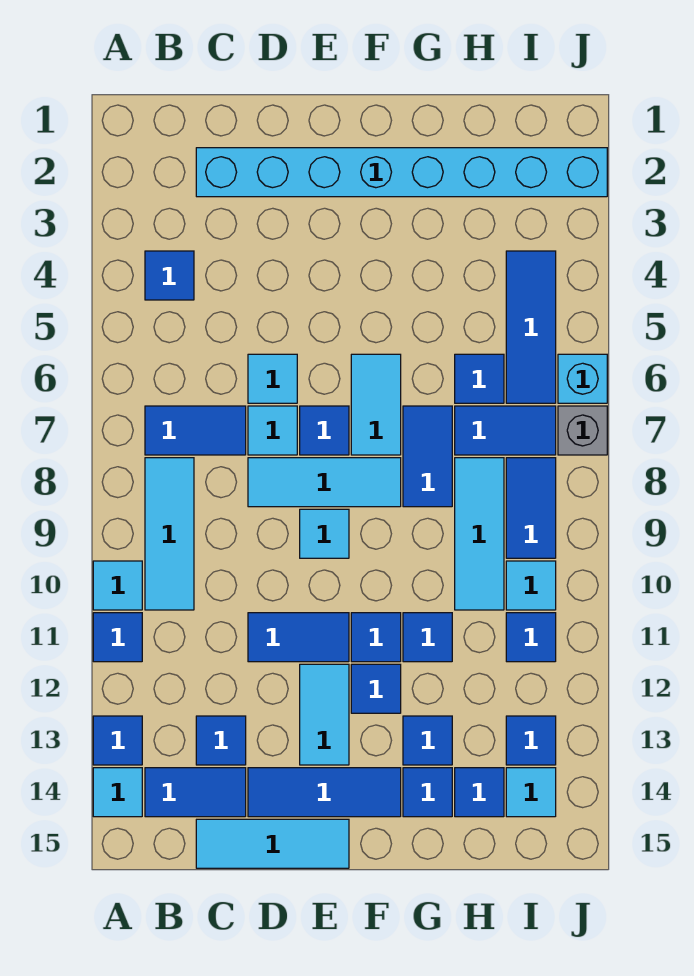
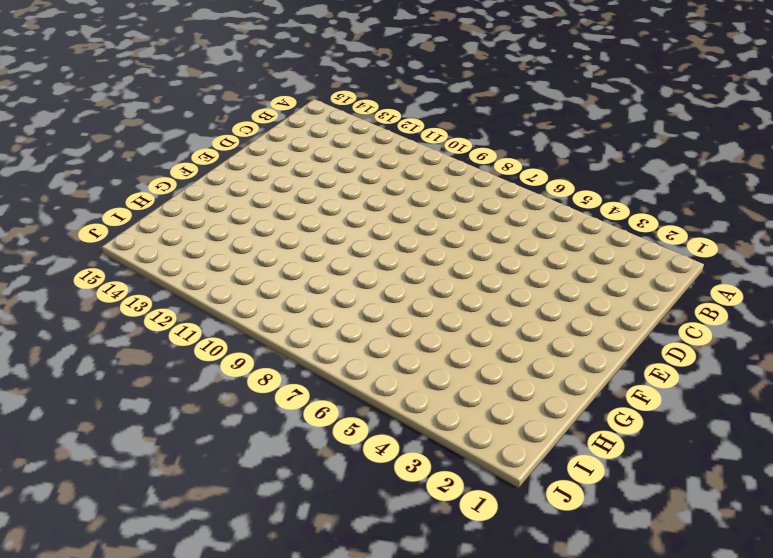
none -> cyan tile A10 level 1
none -> blue tile A11 level 1
none -> blue tile A13 level 1
none -> cyan tile A14 level 1

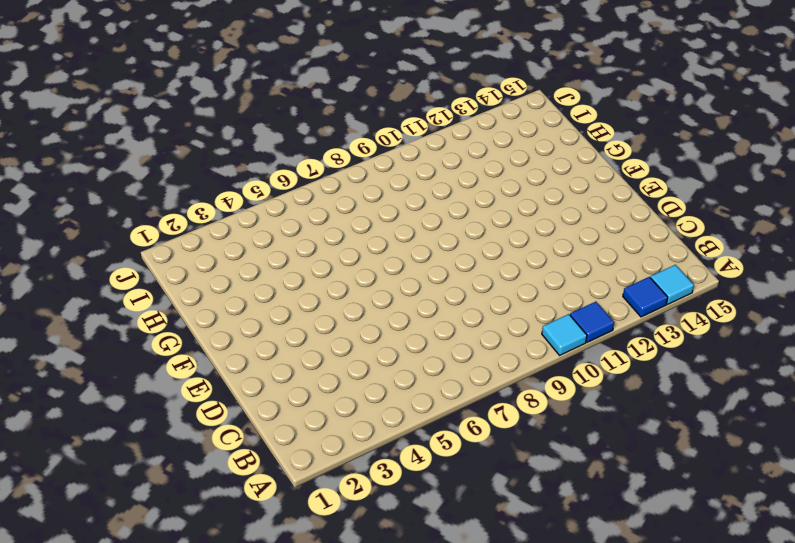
none -> blue tile B4 level 1
none -> blue tile B7:C7 level 1
none -> cyan tile B8:B10 level 1
none -> blue tile B14:C14 level 1

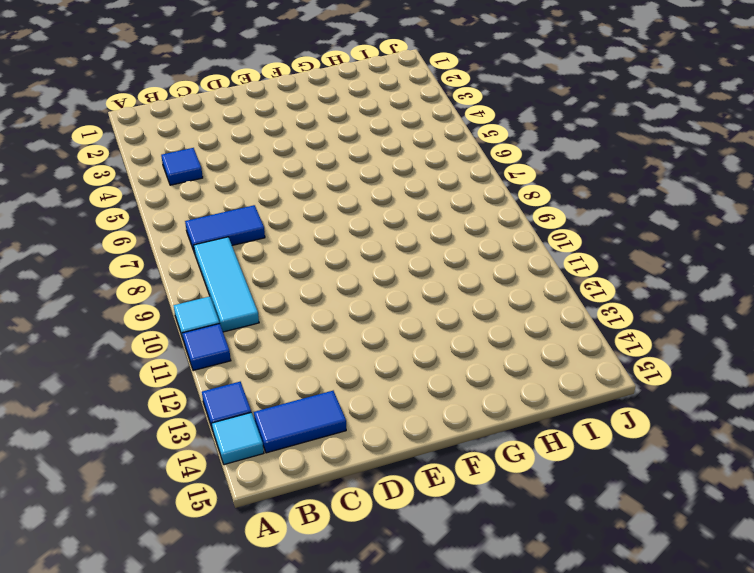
none -> cyan brick C2:J2 level 1
none -> blue tile C13 level 1
none -> cyan tile C15:E15 level 1
none -> cyan tile D6 level 1

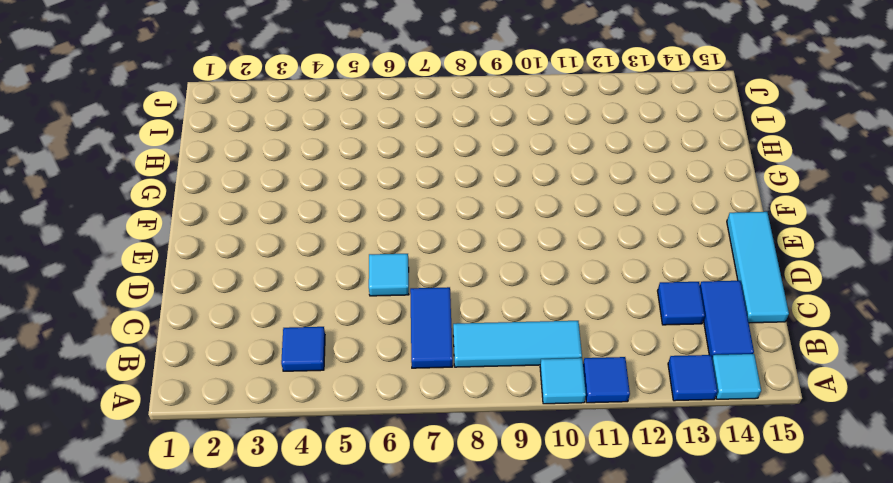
none -> cyan brick C2:J2 level 1
none -> cyan tile D7 level 1
none -> cyan tile D8:F8 level 1
none -> blue tile D11:E11 level 1

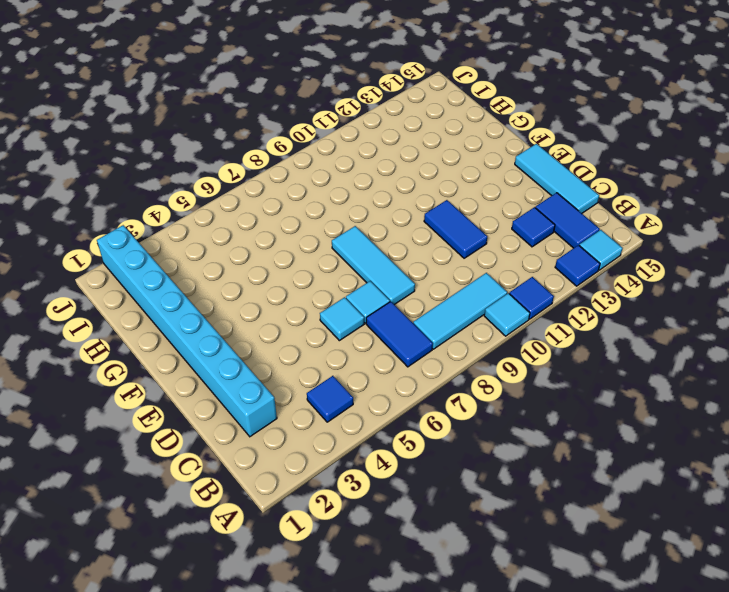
none -> blue tile D14:F14 level 1
none -> blue tile E7 level 1
none -> cyan tile E9 level 1
none -> cyan tile E12:E13 level 1

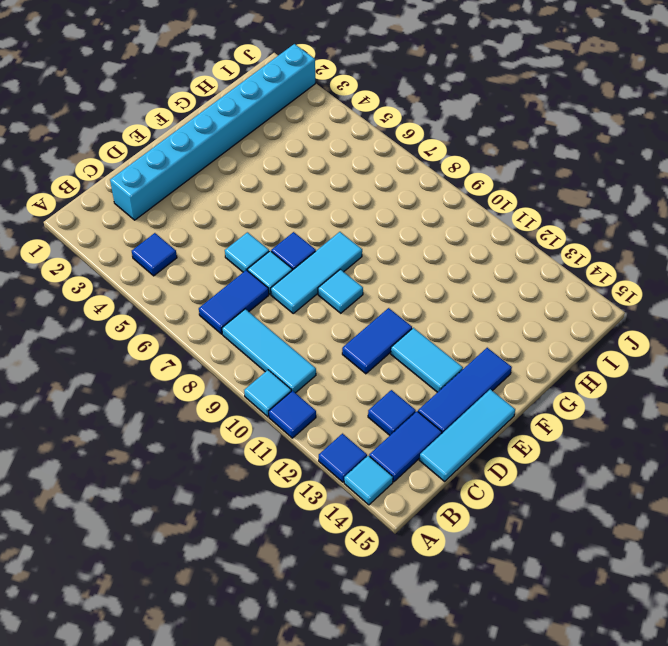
none -> cyan tile F6:F7 level 1
none -> blue tile F11 level 1
none -> blue tile F12 level 1
none -> blue tile G7:G8 level 1

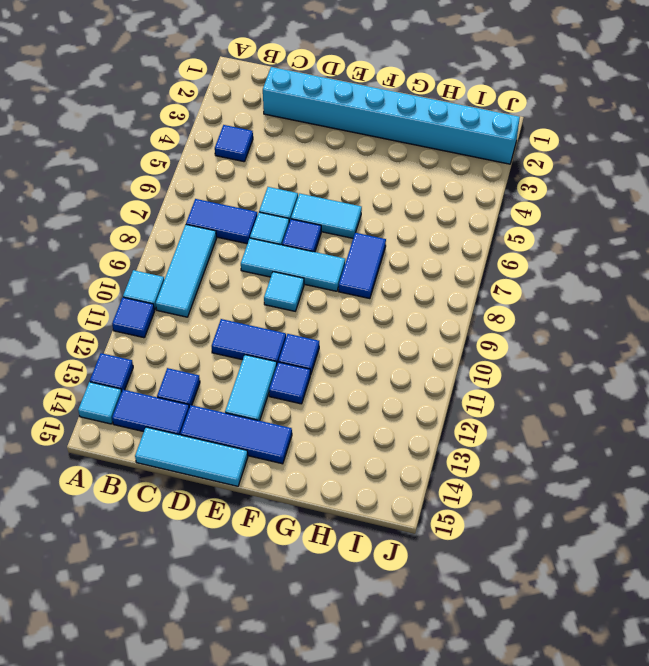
cyan tile E6:F6 level 1 -> cyan tile F6:F7 level 1
none -> blue tile G11 level 1
none -> blue tile G13 level 1
none -> blue tile G14 level 1
none -> blue tile H6 level 1

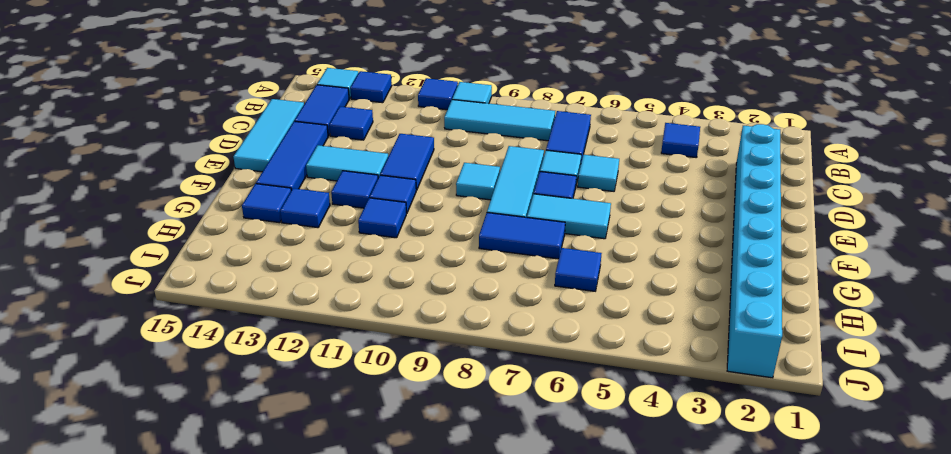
none -> blue tile H7:I7 level 1
none -> cyan tile H8:H10 level 1
none -> blue tile H14 level 1
none -> blue tile I4:I6 level 1

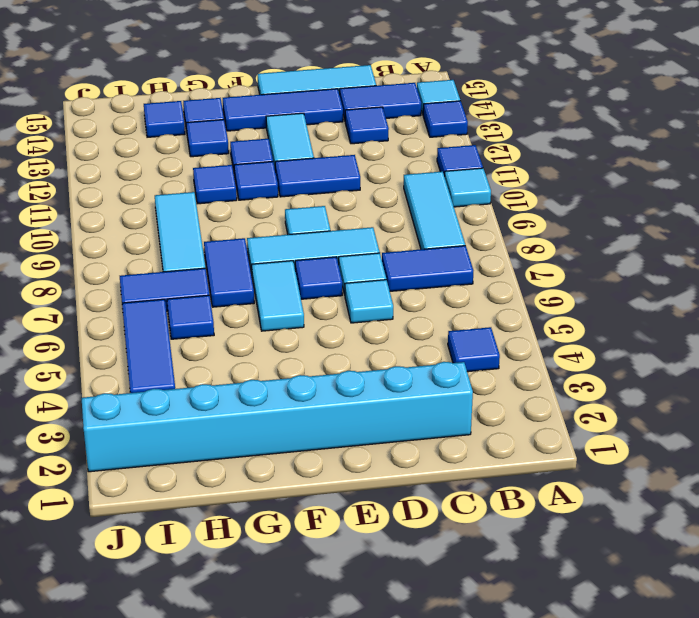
none -> blue tile I8:I9 level 1
none -> cyan tile I10 level 1
none -> blue tile I11 level 1
none -> blue tile I13 level 1

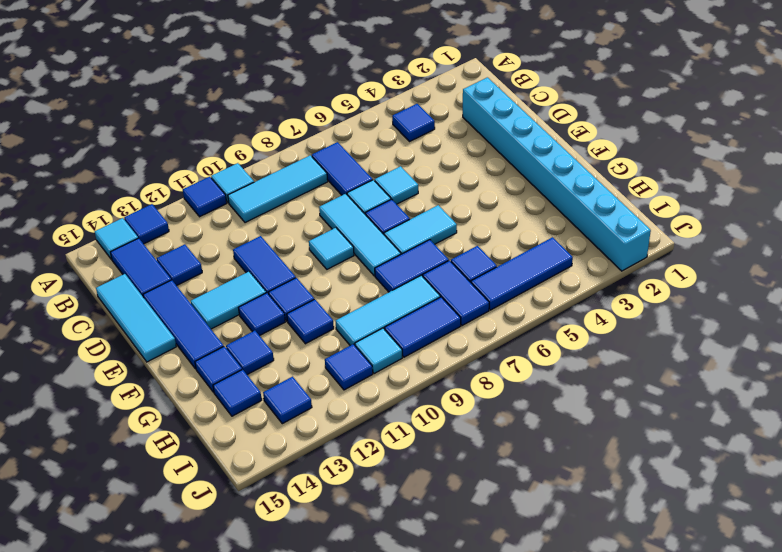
none -> cyan tile I14 level 1
none -> cyan brick J6 level 1
none -> grey brick J7 level 1

